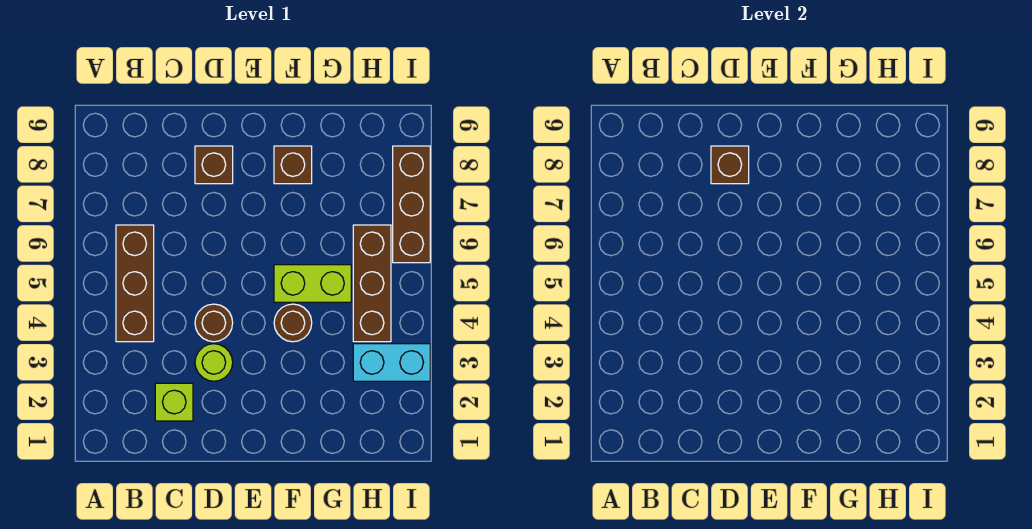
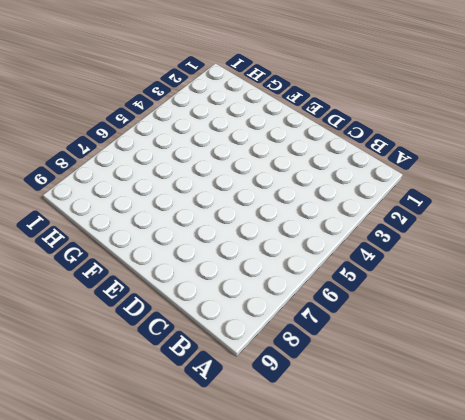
none -> brown brick B4:B6 level 1
none -> lime brick C2 level 1
none -> lime round brick D3 level 1

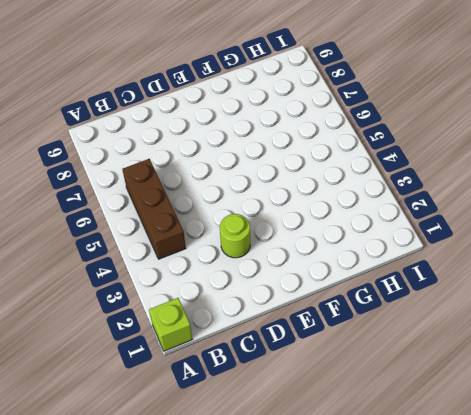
lime brick A1 level 1 -> lime brick C2 level 1
none -> brown round brick D4 level 1
none -> brown brick D8 level 1
none -> brown round brick F4 level 1

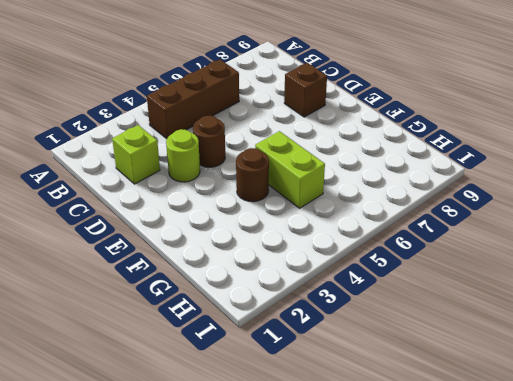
none -> brown brick F8 level 1
none -> cyan brick H3:I3 level 1
none -> brown brick H4:H6 level 1

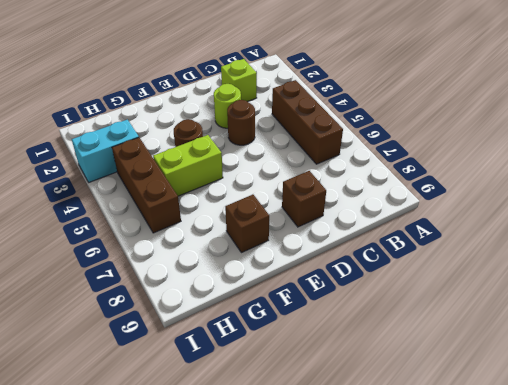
none -> brown brick I6:I8 level 1
none -> brown brick D8 level 2

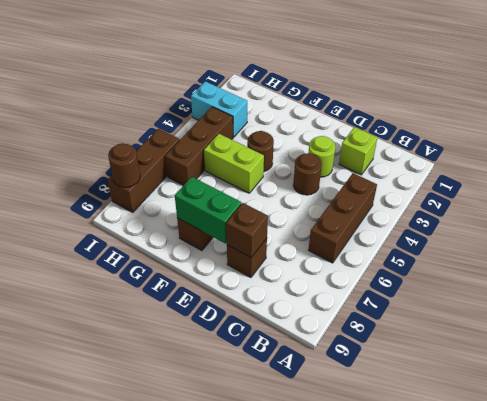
green brick E8:F8 level 2 -> none
brown round brick I8 level 2 -> none

